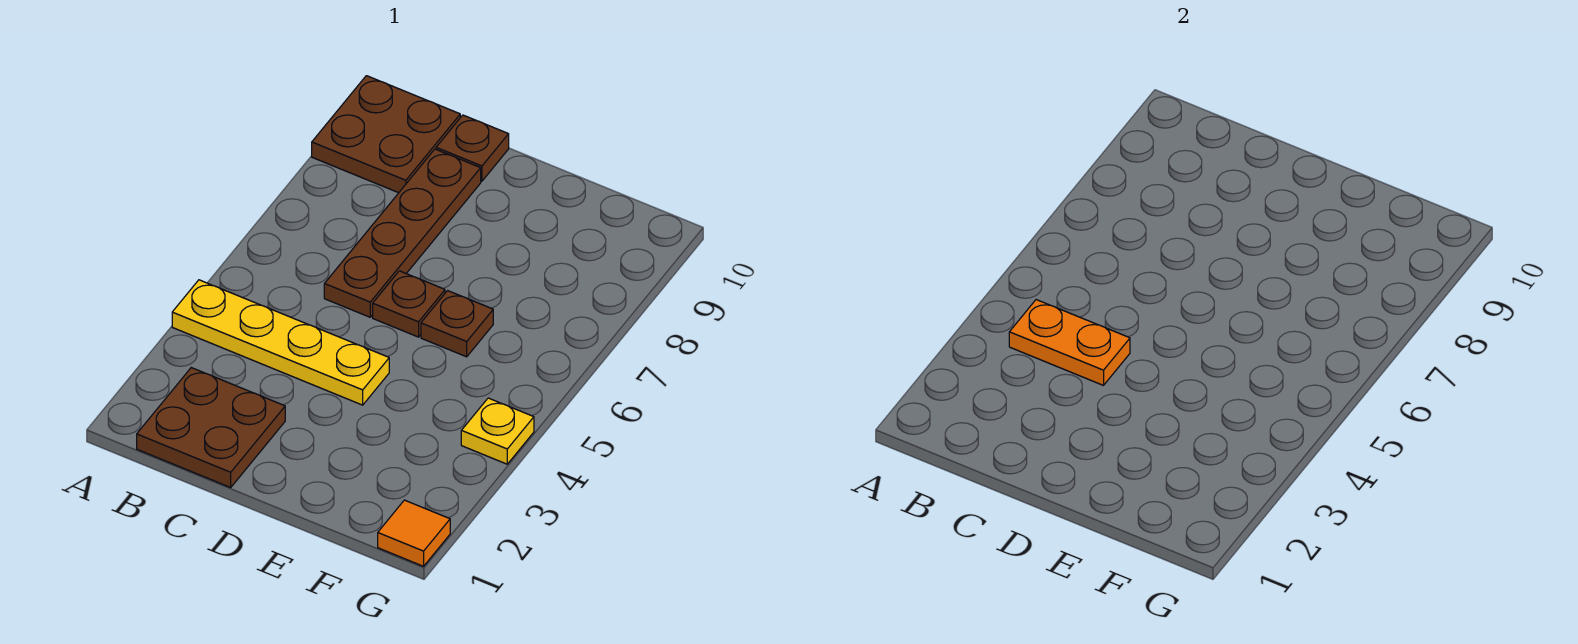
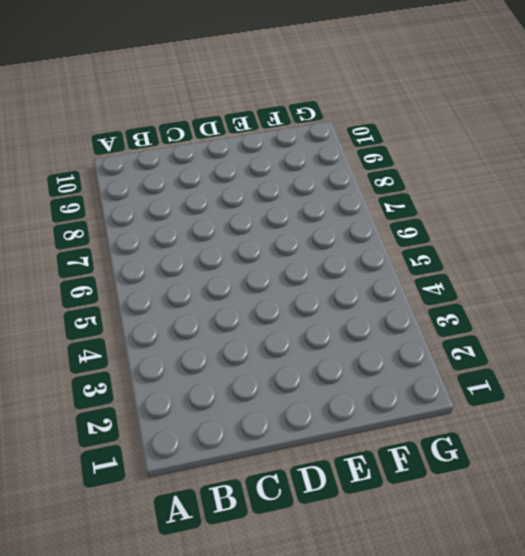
none -> yellow plate A4:D4 level 1
none -> brown plate A9:B10 level 1

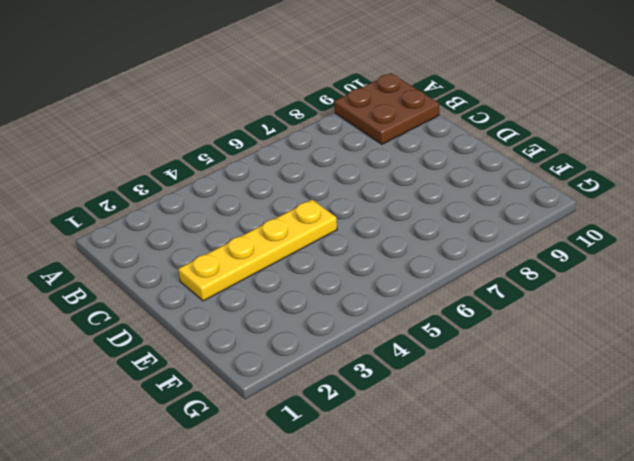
yellow plate D2:D5 level 1 -> yellow plate A4:D4 level 1
none -> brown plate B1:C2 level 1
none -> brown plate C6:C9 level 1

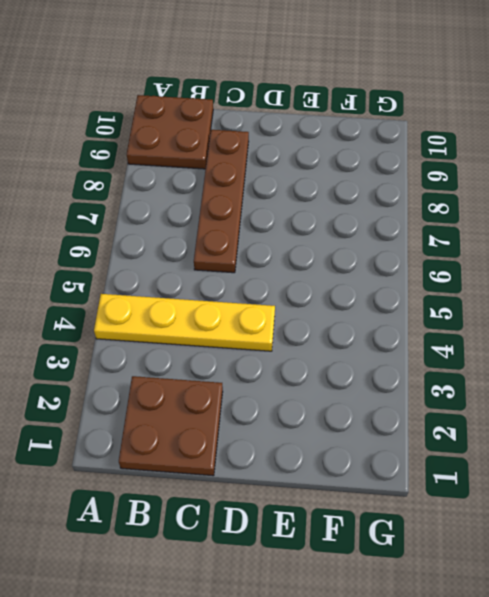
none -> brown plate C10 level 1
none -> brown plate D6 level 1

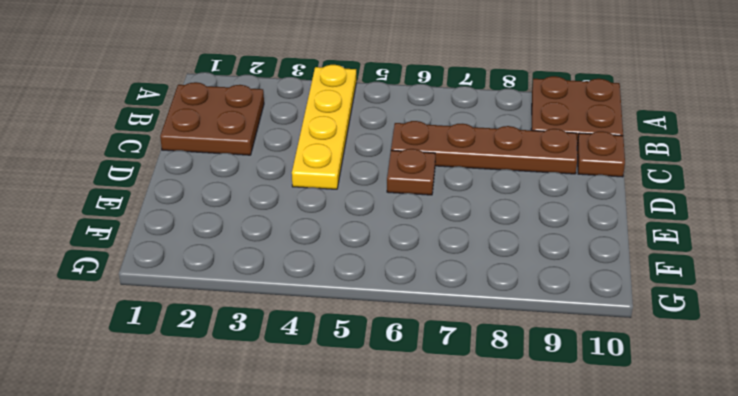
none -> brown plate E6 level 1
none -> orange tile G1 level 1

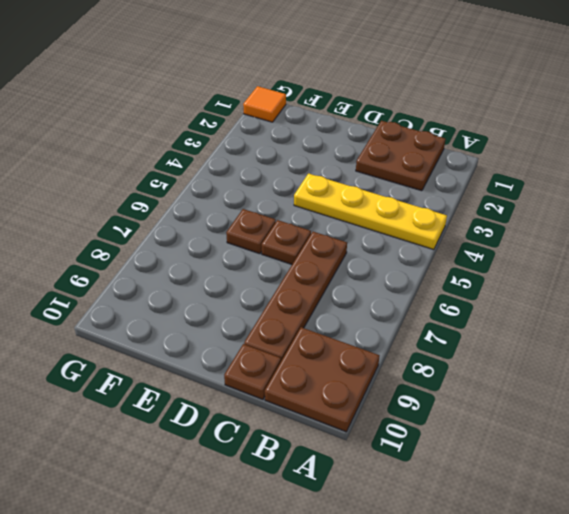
none -> yellow plate G4 level 1
none -> orange plate B4:C4 level 2

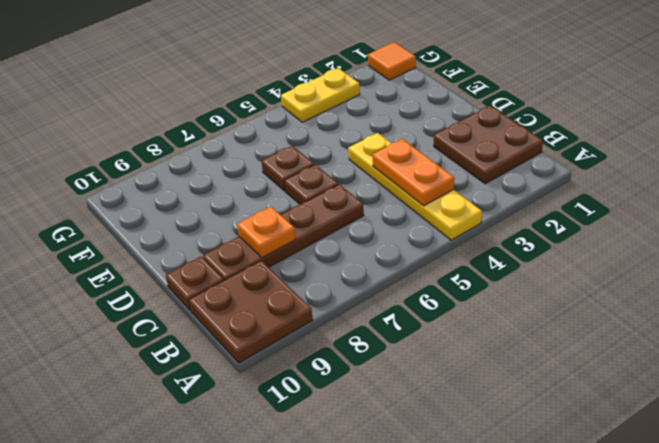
orange plate C8 level 2 -> none
yellow plate G3:G4 level 1 -> yellow plate G4 level 1

